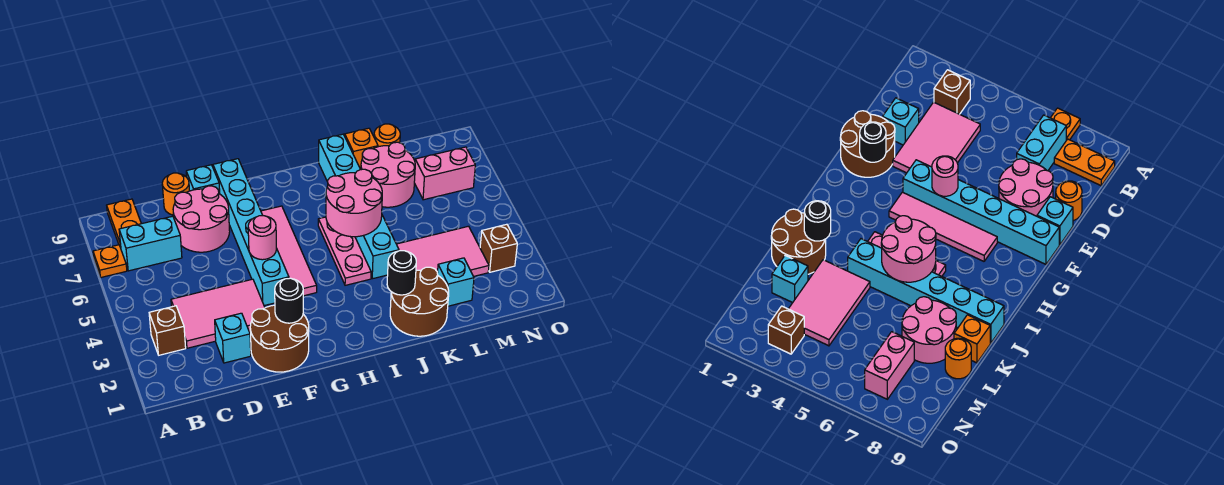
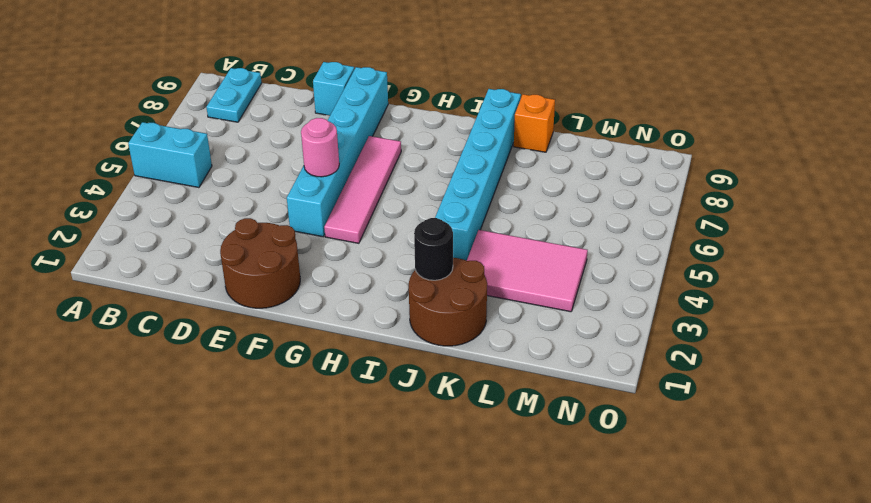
cyan brick A5:B5 level 1 -> cyan brick B7:C7 level 1
cyan plate B8:B9 level 1 -> orange plate B8:B9 level 1
none -> orange plate A7 level 1
none -> brown brick B3 level 1
none -> pink tile C3:E4 level 1

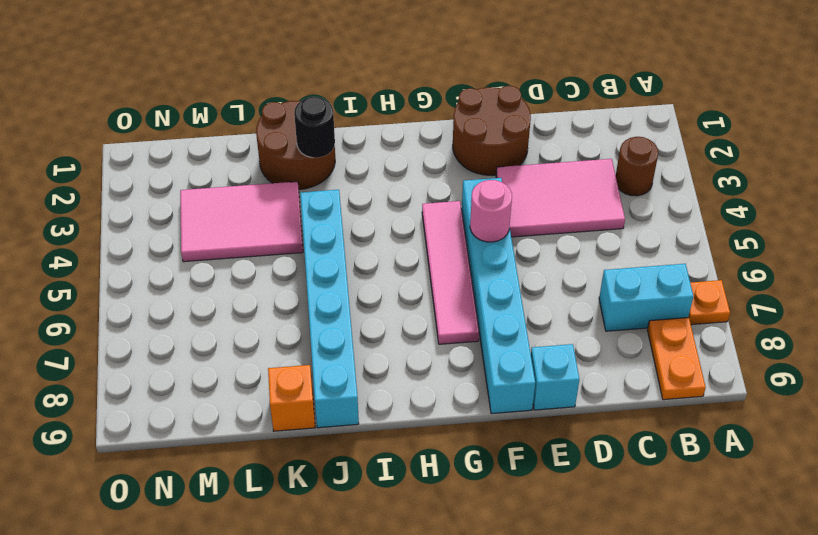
brown round brick B3 level 1 -> brown brick B3 level 1
none -> cyan brick D2 level 1
none -> pink round brick D7:E8 level 1
none -> orange round brick D9 level 1

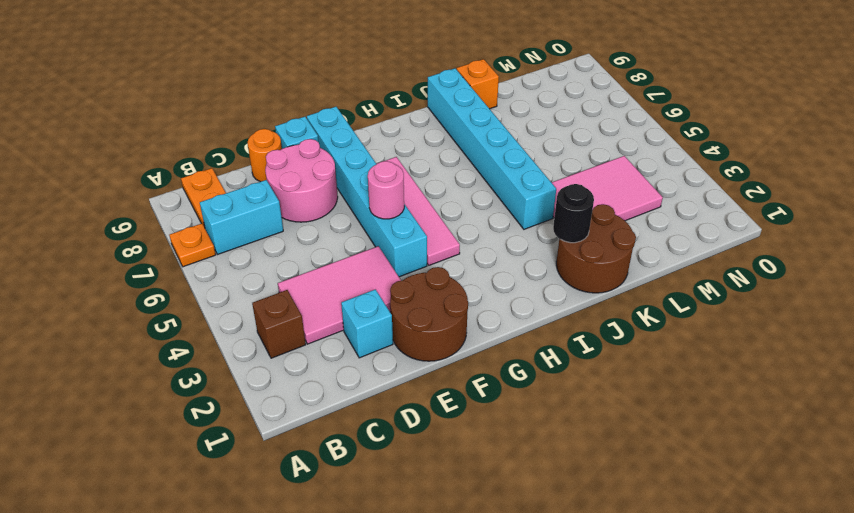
none -> pink plate I4:I6 level 1
none -> pink round brick K7:L8 level 1
none -> cyan brick L2 level 1

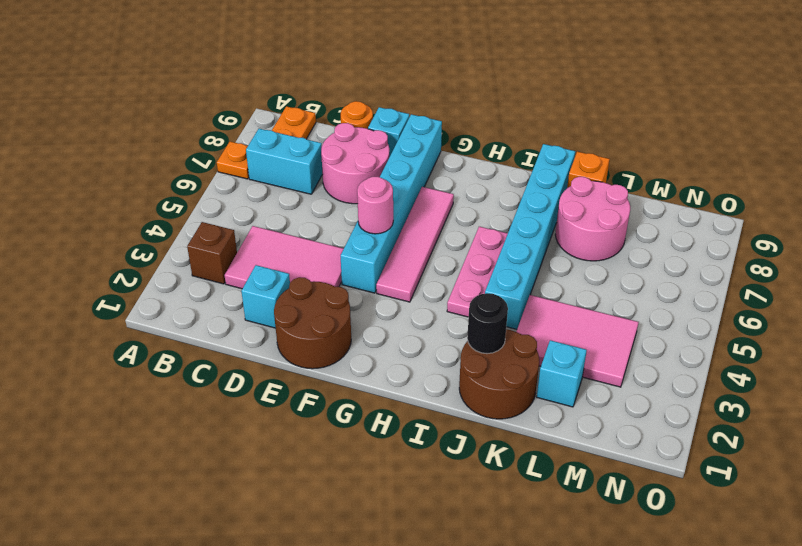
none -> orange round brick L9 level 1
none -> pink brick M7:N7 level 1
none -> brown brick N3 level 1

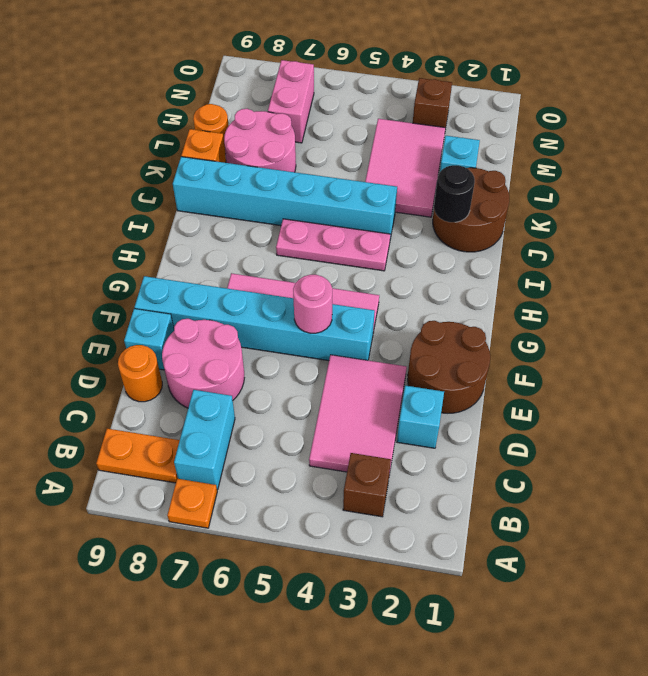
none -> black round brick F2 level 2
none -> pink round brick I5:J6 level 2

